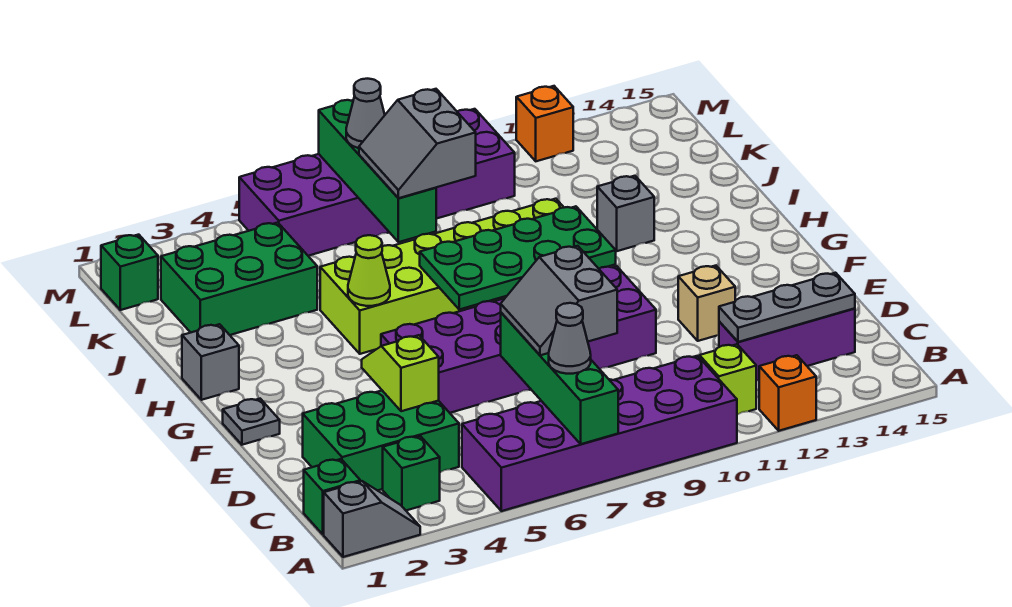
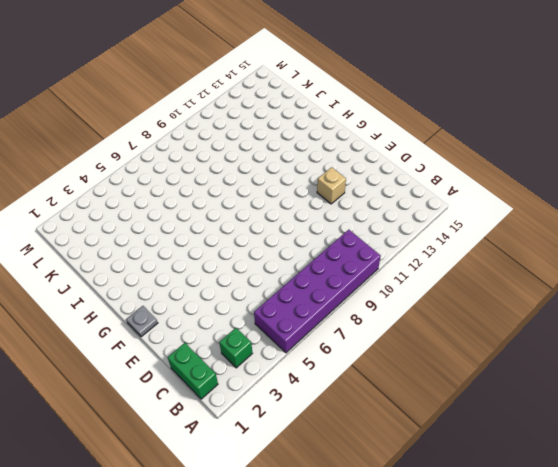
green brick B1:C1 level 1 -> green brick B1 level 1
none -> grey slope A1:A2 level 1 top 1
none -> orange brick A12 level 1
none -> lime brick B11 level 1

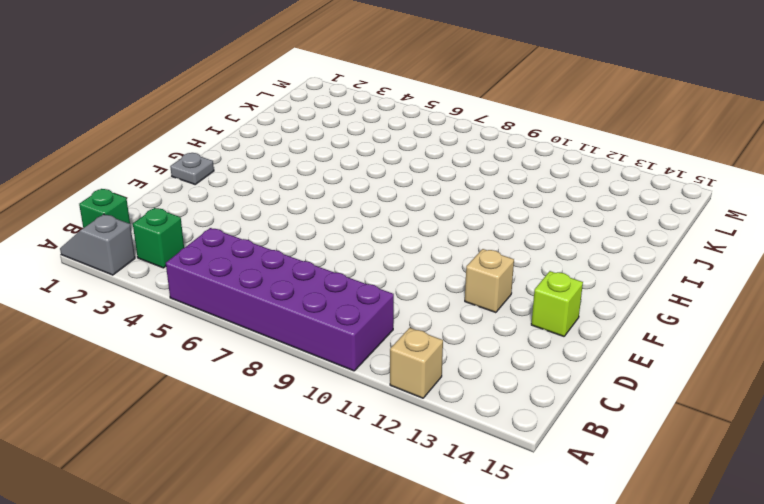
grey slope A1:A2 level 1 top 2 -> grey slope A1:A2 level 1 top 1
tan brick A12 level 1 -> orange brick A12 level 1
lime brick E14 level 1 -> lime brick B11 level 1
none -> green brick C2:D4 level 1
none -> purple brick C12:C14 level 1
none -> purple brick E5:F10 level 1

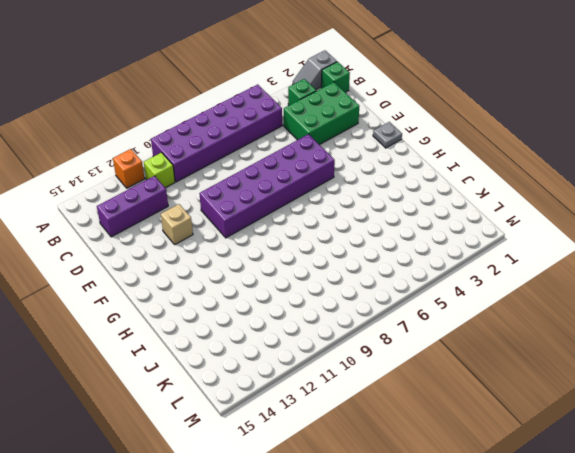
none -> grey brick H1 level 1
none -> lime brick H5:I10 level 1
none -> grey brick I12 level 1

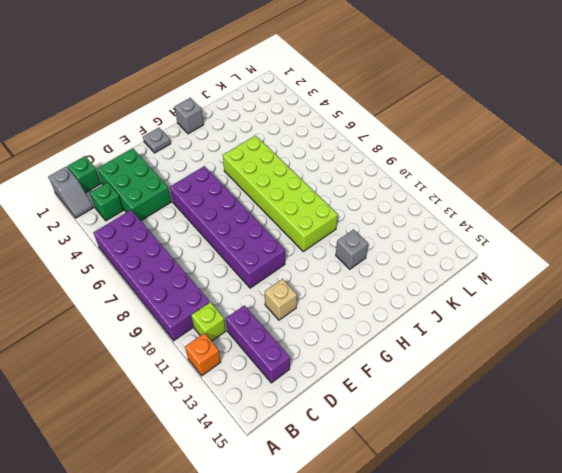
none -> green brick J2:K4 level 1
none -> green brick L1 level 1
none -> purple brick L5:M10 level 1

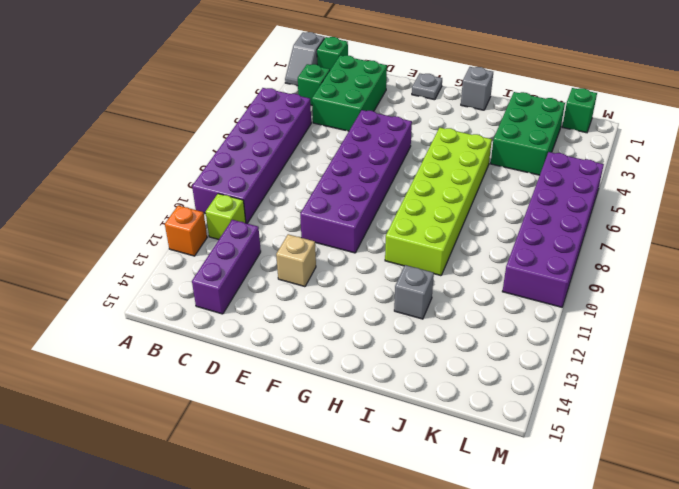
none -> orange brick M12 level 1
none -> green brick A7:D7 level 2
none -> grey plate C12:C14 level 2

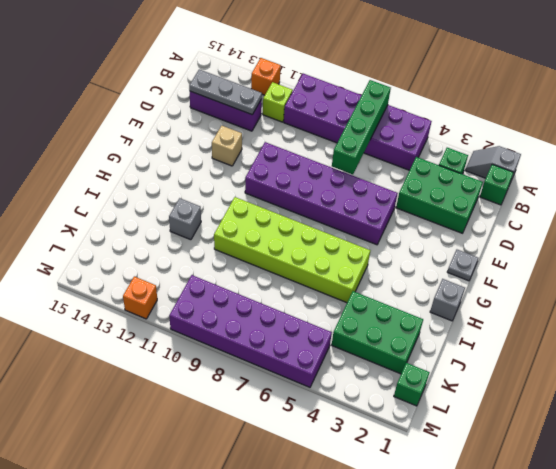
none -> lime slope D4:E4 level 2 top D
none -> green plate G7:H10 level 2
none -> lime cone H5 level 2

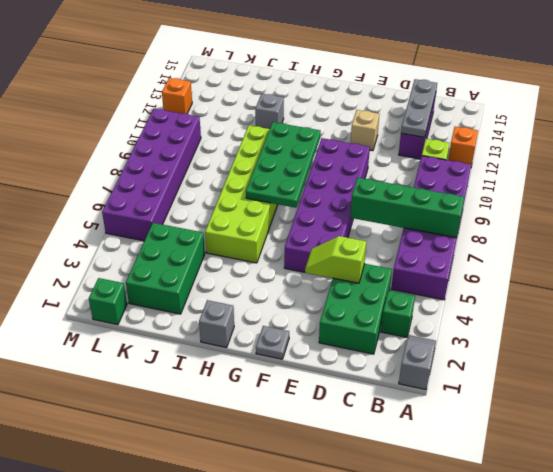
none -> green brick B1 level 1
none -> lime cone H5 level 2
none -> green brick J7:M7 level 2

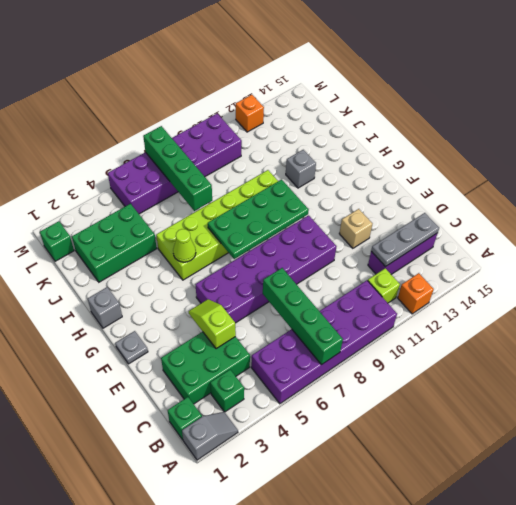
none -> grey cone B7 level 3
none -> grey slope C7:D8 level 3 top 8
none -> grey slope J7:K8 level 3 top 8

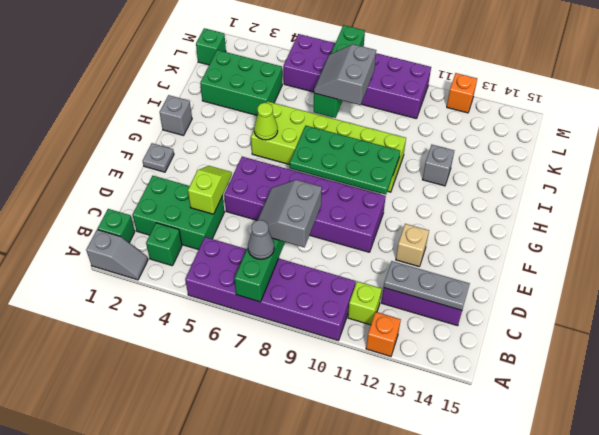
none -> grey cone L7 level 3

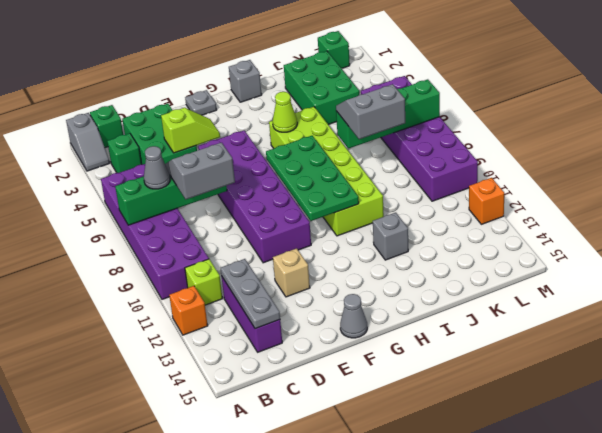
grey cone F15 level 1 -> grey cone L7 level 3

